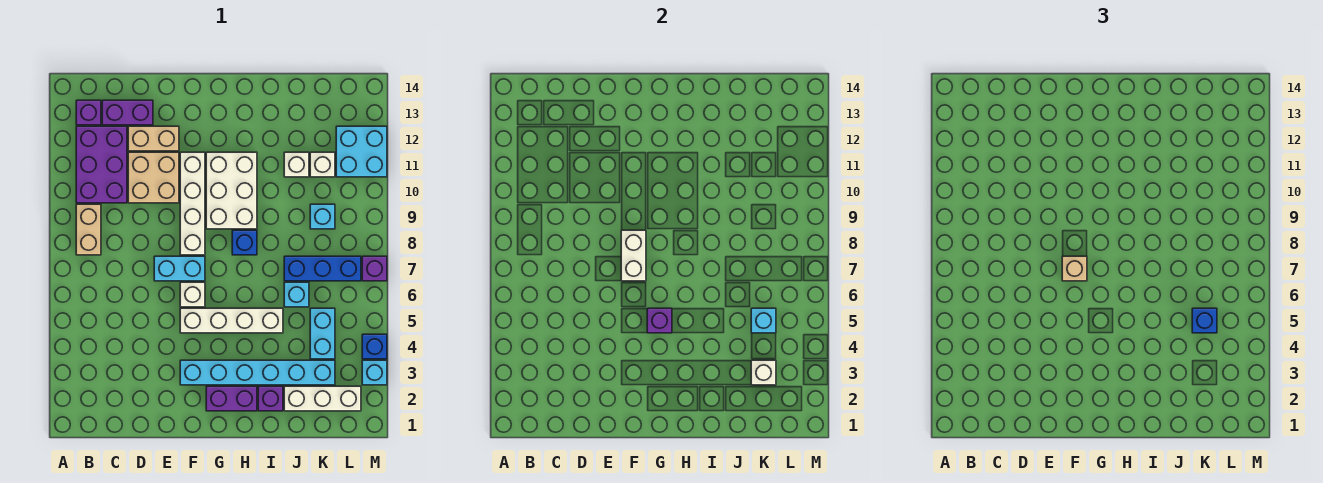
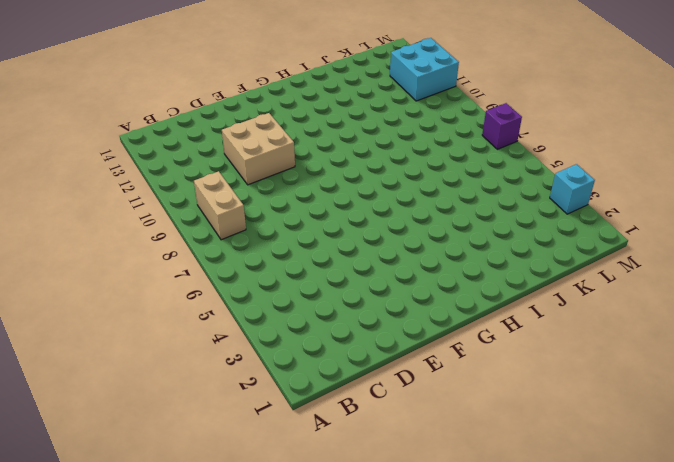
none -> purple brick B10:C12 level 1
none -> purple brick B13 level 1
none -> purple brick C13:D13 level 1
none -> tan brick D12:E12 level 1

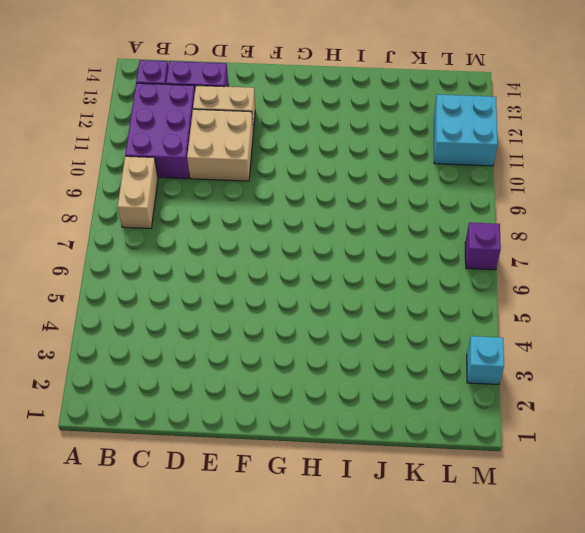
none -> cyan brick E7:F7 level 1
none -> cyan brick F3:K3 level 1
none -> white brick F5:I5 level 1
none -> white brick F6 level 1

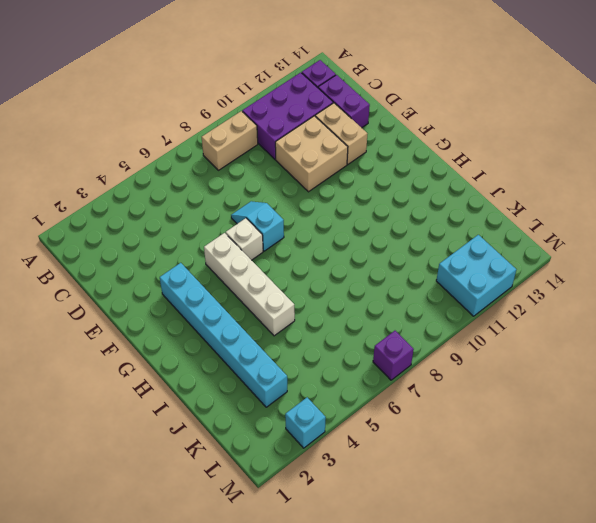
cyan slope E7:F7 level 1 top F -> cyan brick E7:F7 level 1
none -> white brick F8:F11 level 1
none -> purple brick G2:H2 level 1
none -> white brick G9:H11 level 1
none -> blue brick H8 level 1

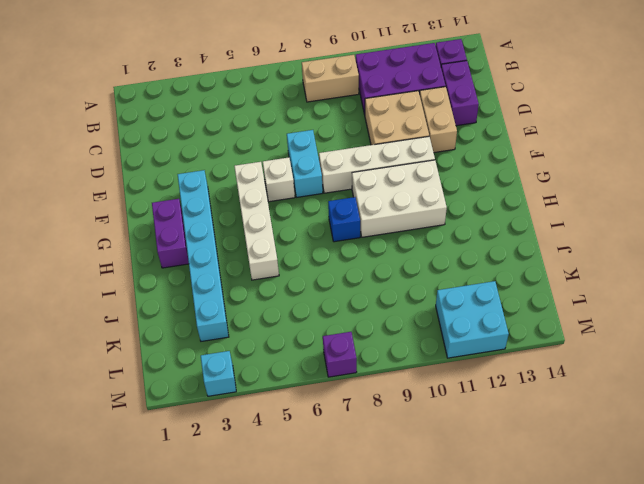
none -> purple brick I2 level 1
none -> white brick J2:L2 level 1
none -> cyan brick J6 level 1
none -> blue brick J7:L7 level 1

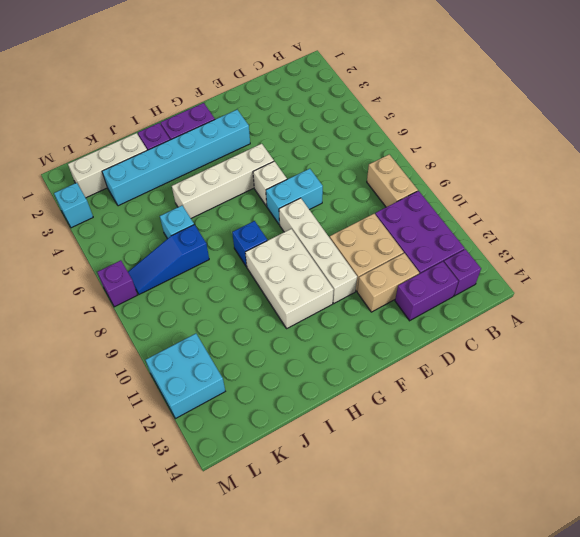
blue slope J7:L7 level 1 top J -> blue brick J7:L7 level 1
none -> white brick J11 level 1
none -> cyan brick K4:K5 level 1
none -> cyan brick K9 level 1
none -> white brick K11 level 1

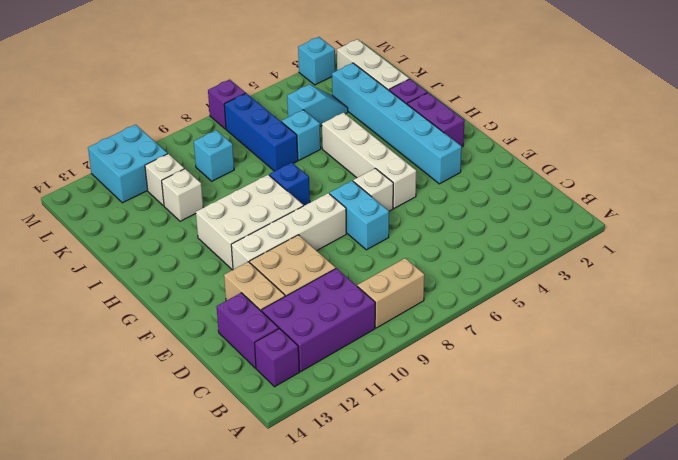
cyan slope K4:K5 level 1 top 5 -> cyan brick K4:K5 level 1
none -> blue brick M4 level 1
none -> white brick F7:F8 level 2
none -> purple brick G5 level 2
none -> white brick K3 level 2

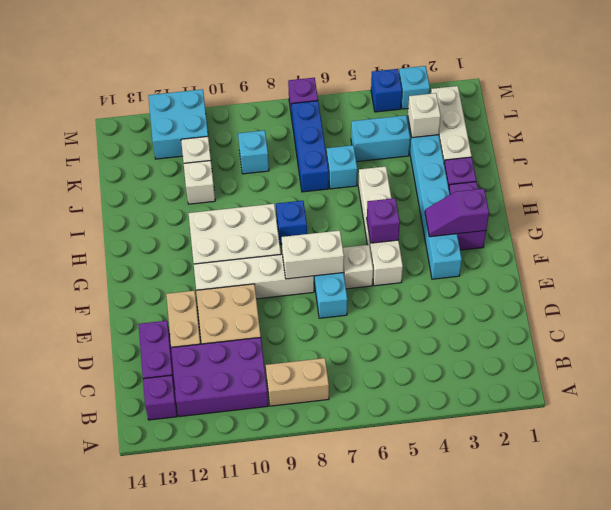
purple slope G2:G3 level 2 top 2 -> none
none -> cyan brick K5 level 2
none -> tan brick F7 level 3
none -> blue brick K5 level 3

